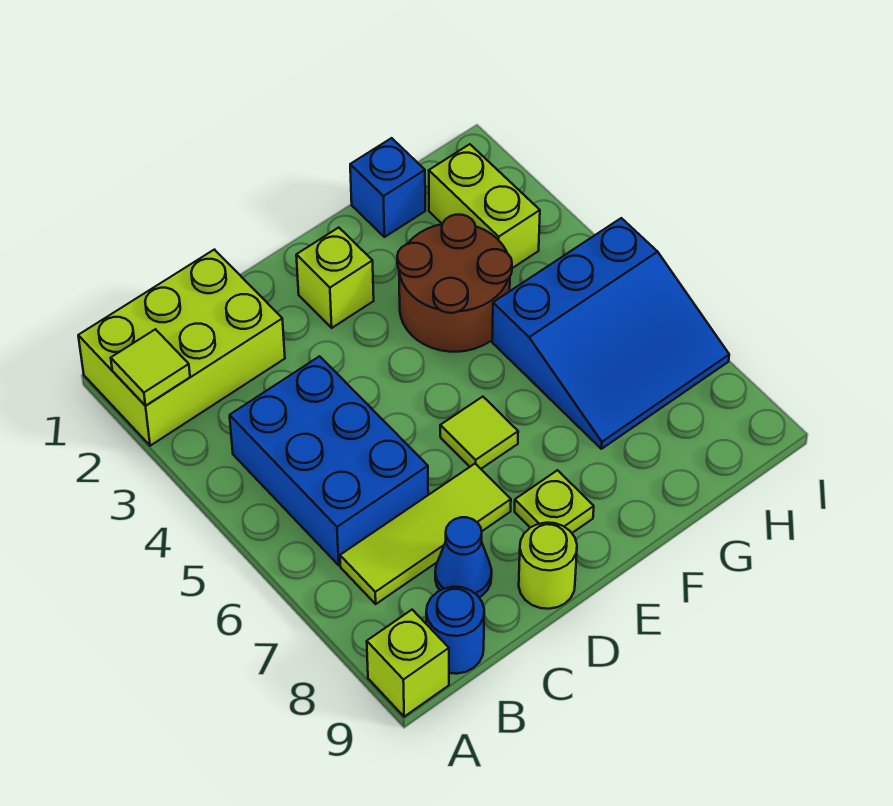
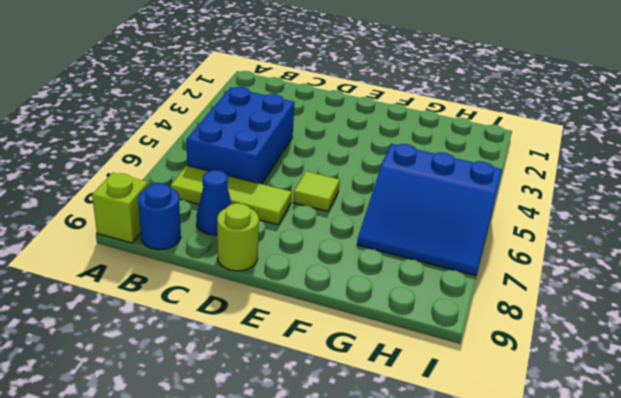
none -> lime brick A1:C2 level 1
none -> lime brick E2 level 1
none -> lime plate E8 level 1

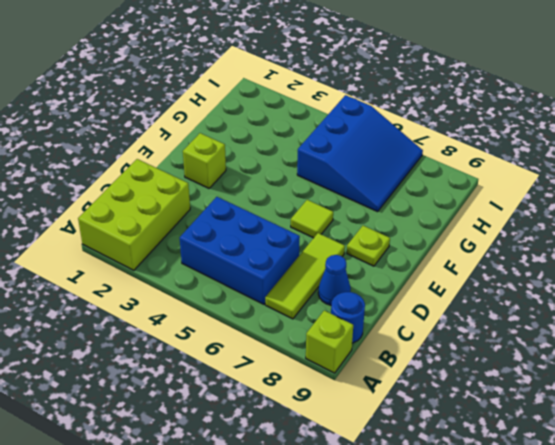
none -> lime round brick D9 level 1
none -> brown round brick F3:G4 level 1
none -> blue brick G1 level 1

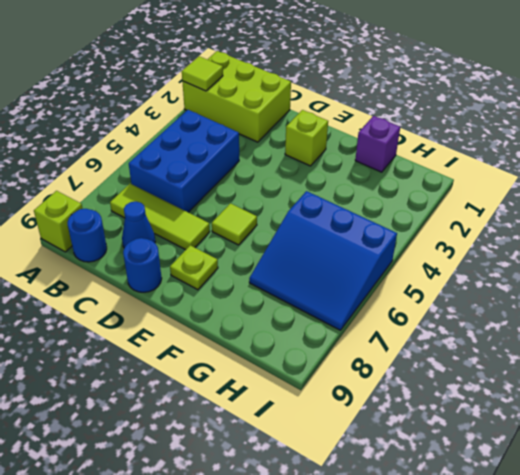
blue round brick D9 level 1 -> lime round brick D9 level 1
purple brick G1 level 1 -> blue brick G1 level 1
none -> brown round brick F3:G4 level 1
none -> lime brick H2:H3 level 1

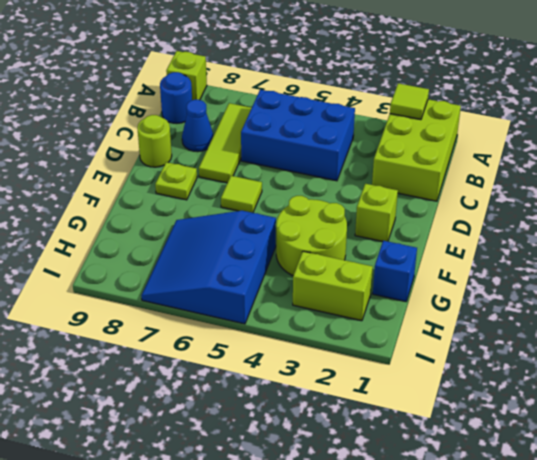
lime round brick F3:G4 level 1 -> brown round brick F3:G4 level 1

